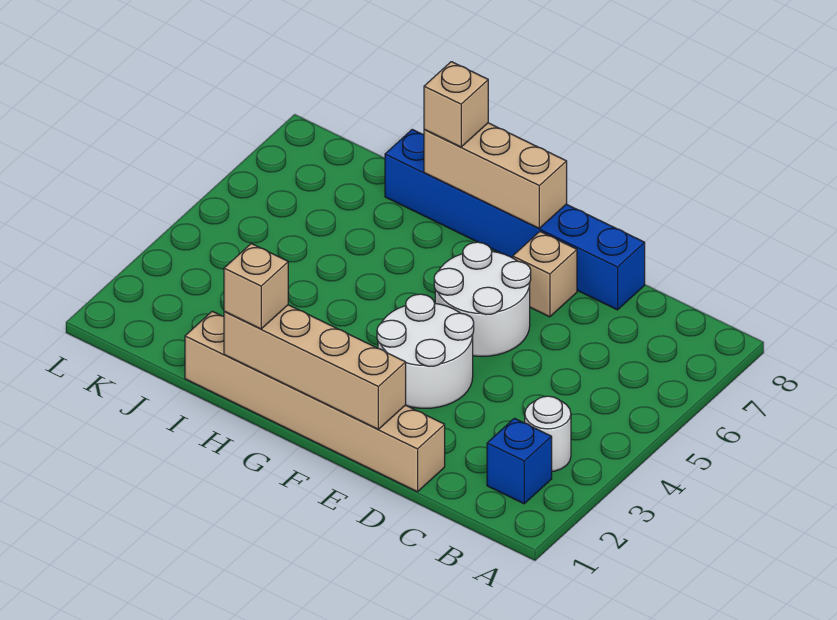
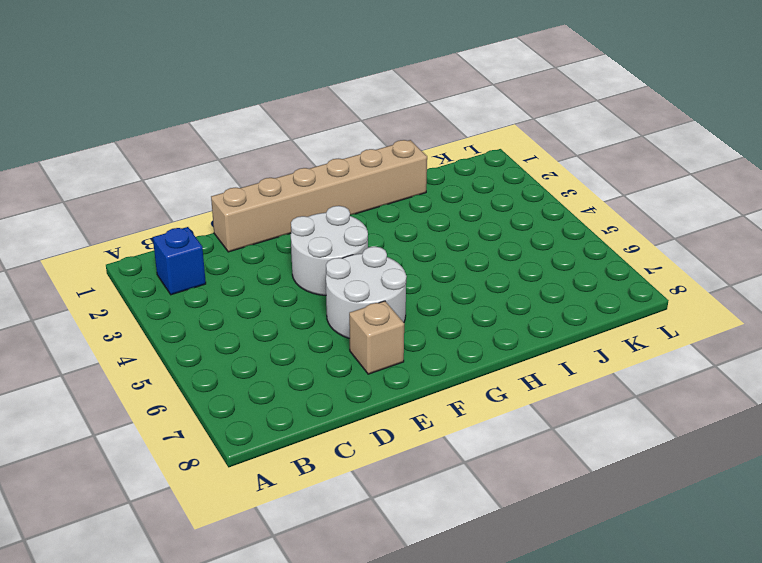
none -> white round brick B3 level 1
none -> blue brick D8:I8 level 1

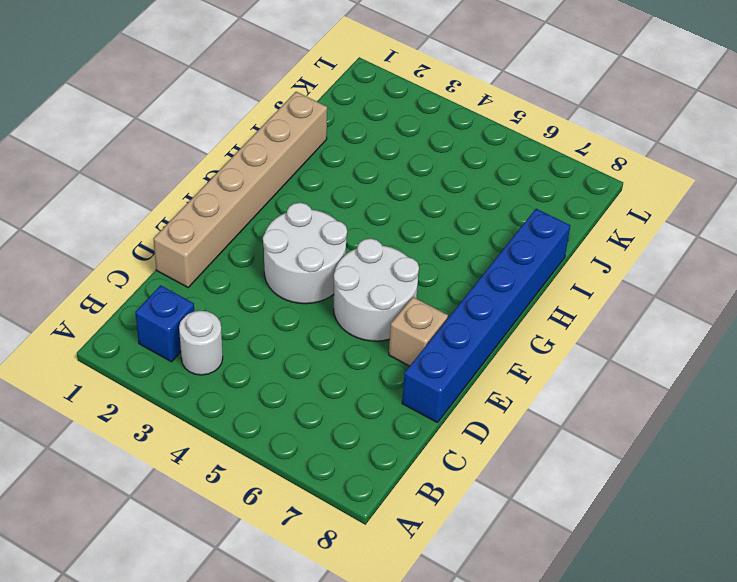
none -> tan brick E1:H1 level 2
none -> tan brick F8:H8 level 2

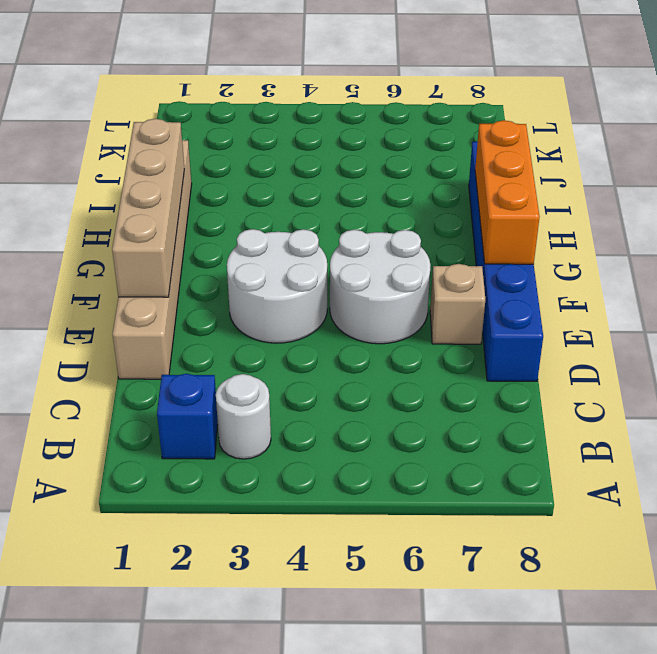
orange brick F8:H8 level 2 -> tan brick F8:H8 level 2
none -> tan brick H1 level 3
none -> tan brick H8 level 3

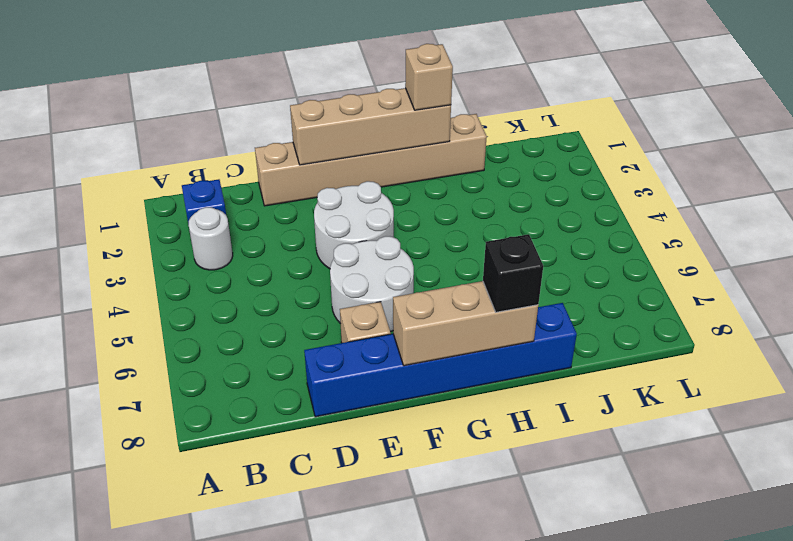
black brick H8 level 3 -> tan brick H8 level 3

